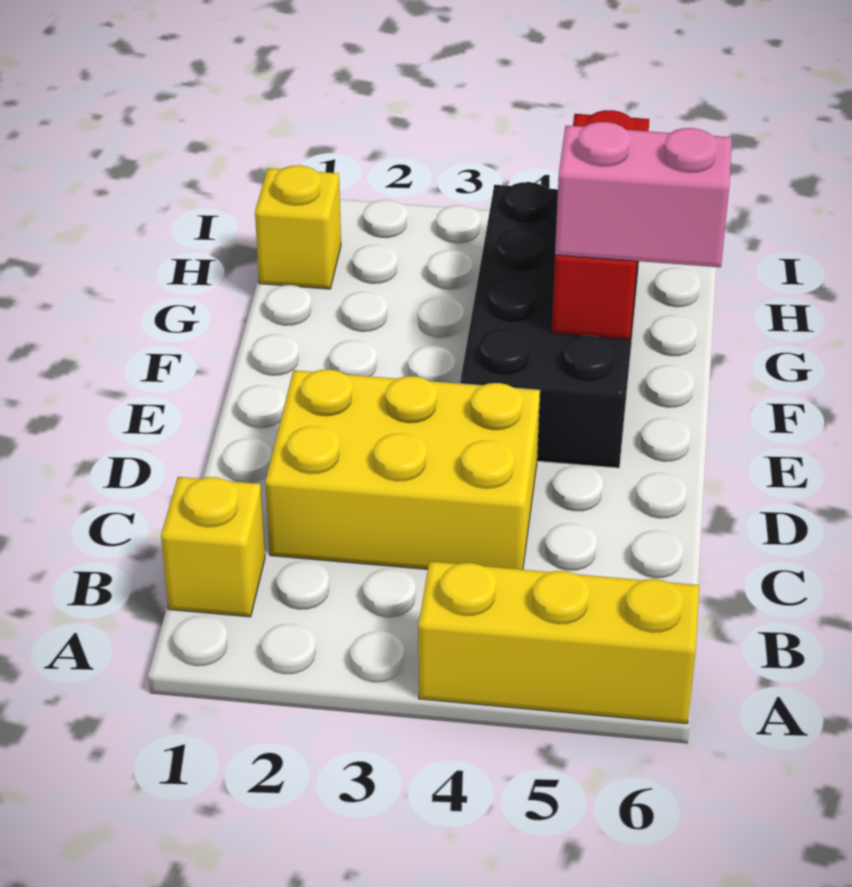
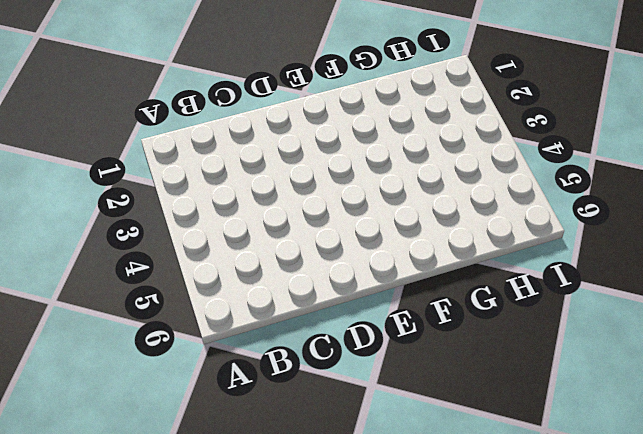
none -> yellow brick A4:A6 level 1
none -> yellow brick B1 level 1

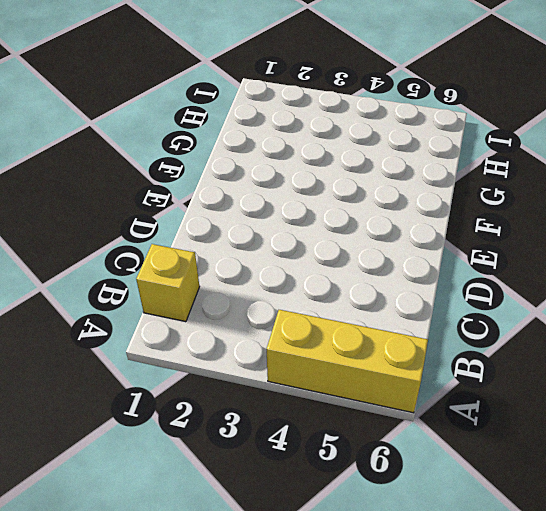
none -> yellow brick C2:D4 level 1
none -> black brick E4:H5 level 1

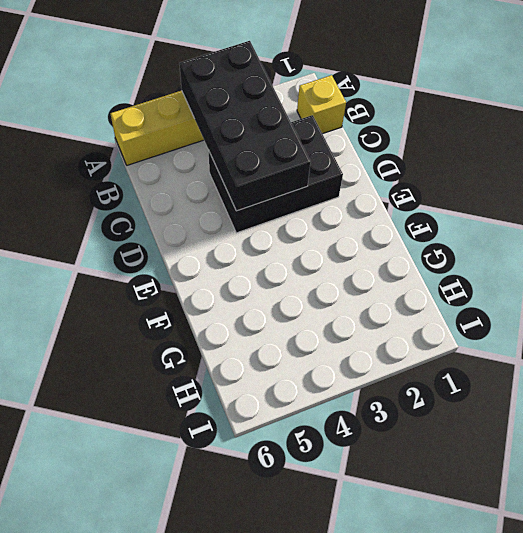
black brick A3:D4 level 2 -> black brick E4:H5 level 1
black brick C2:D4 level 1 -> yellow brick C2:D4 level 1
none -> yellow brick H1 level 1
none -> red brick F5:H5 level 2

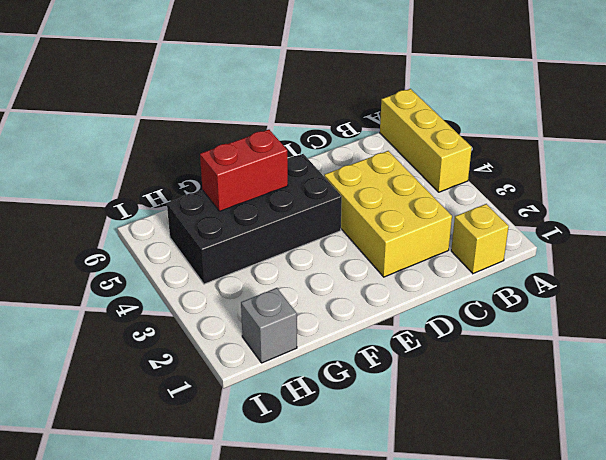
red brick F5:G5 level 2 -> red brick F5:H5 level 2
grey brick H1 level 1 -> yellow brick H1 level 1
none -> pink brick F5:F6 level 3

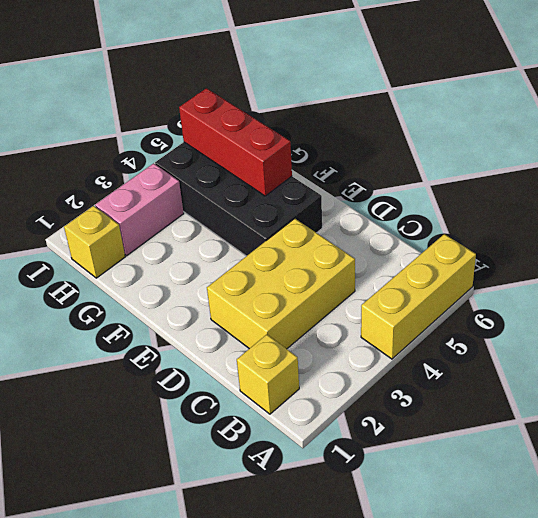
pink brick H2:H3 level 1 -> pink brick F5:F6 level 3

